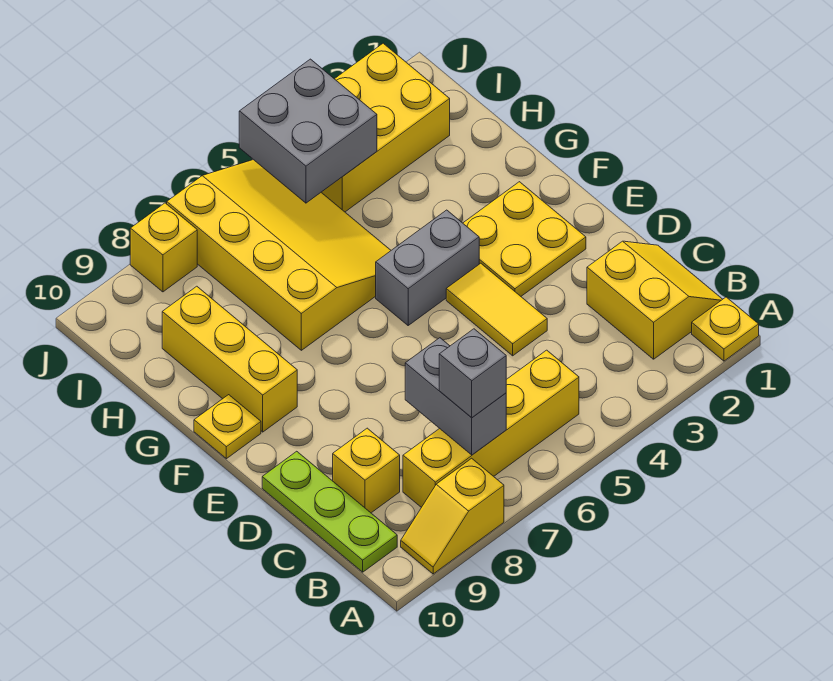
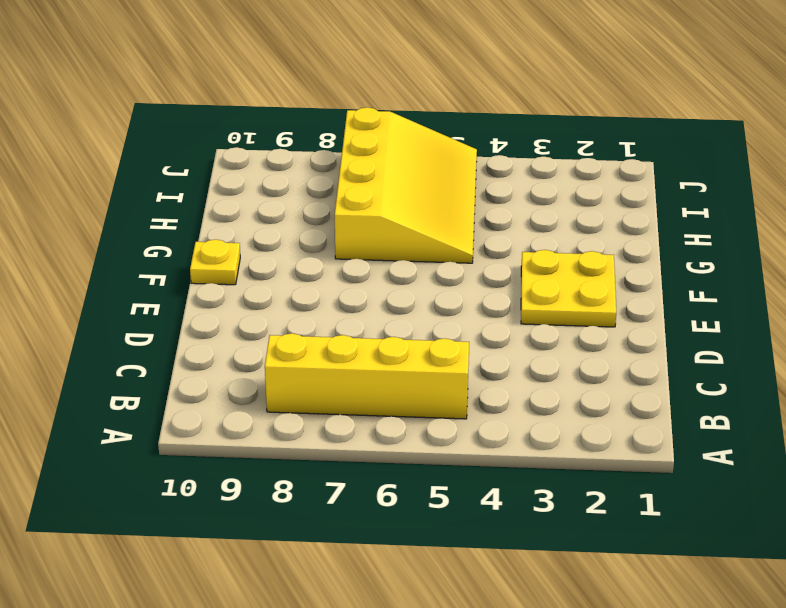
none -> yellow plate A1 level 1
none -> yellow slope A8:A9 level 1 top 8
none -> yellow slope B1:C2 level 1 top 2

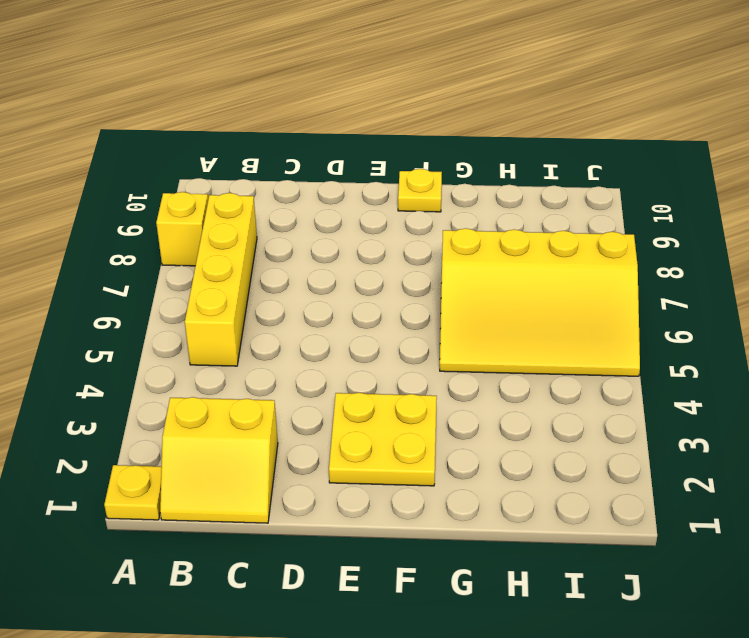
none -> lime plate B10:D10 level 1
none -> yellow brick C9 level 1
none -> yellow tile D4:E4 level 1

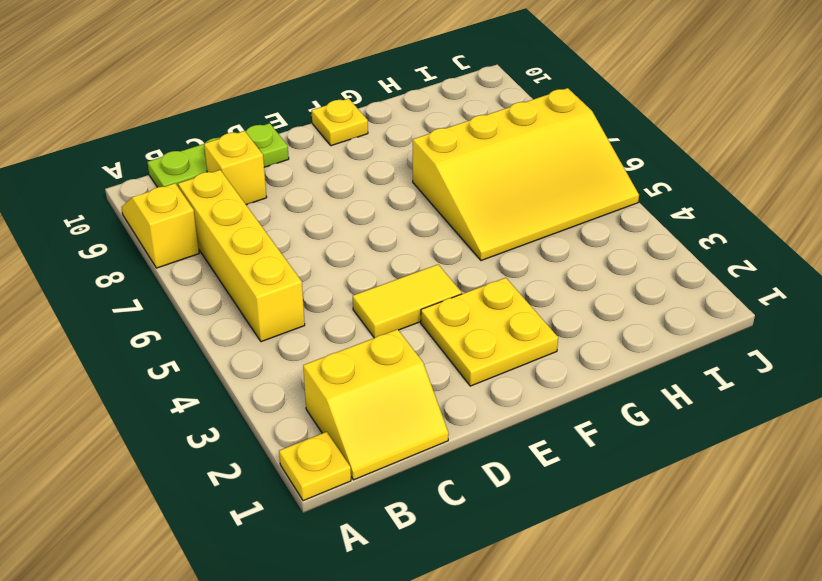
none -> grey brick F4:F5 level 1
none -> yellow brick F9:H9 level 1
none -> yellow brick I2:J4 level 1

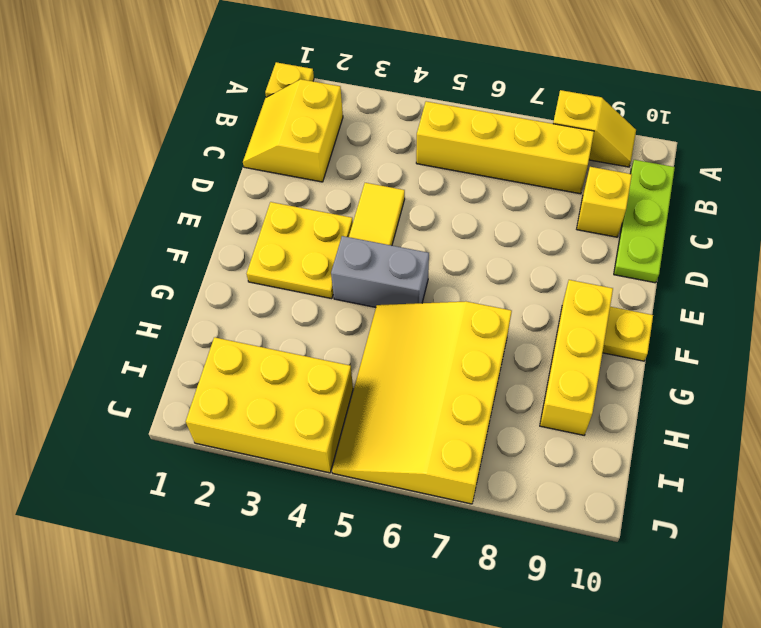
none -> yellow brick J8 level 1
none -> grey brick B7:C7 level 2
none -> grey brick I4:J5 level 2

